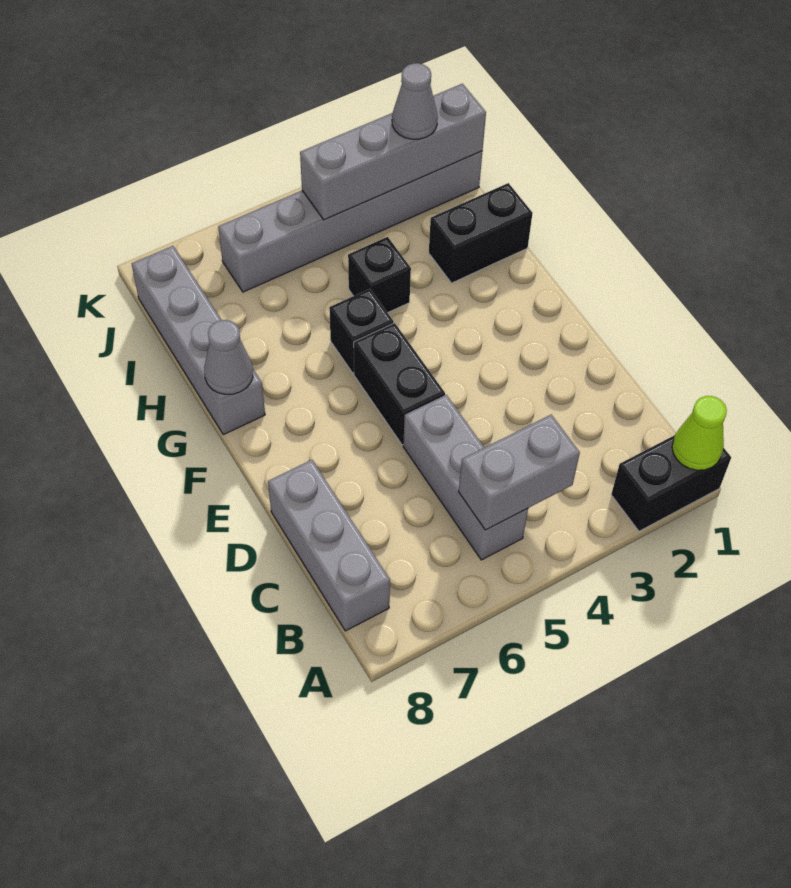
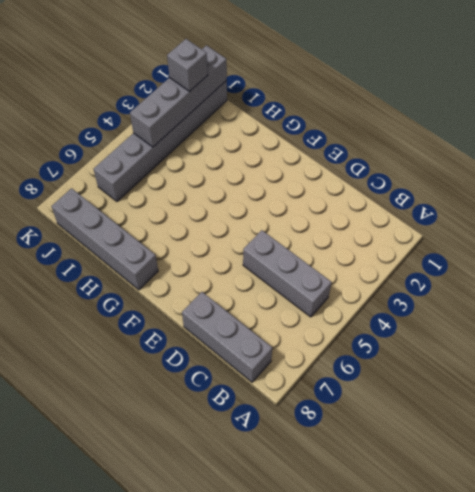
grey brick J2 level 3 -> grey cone J2 level 3
none -> black brick A1:A2 level 1
none -> black brick E5:F5 level 1
none -> black brick G5 level 1

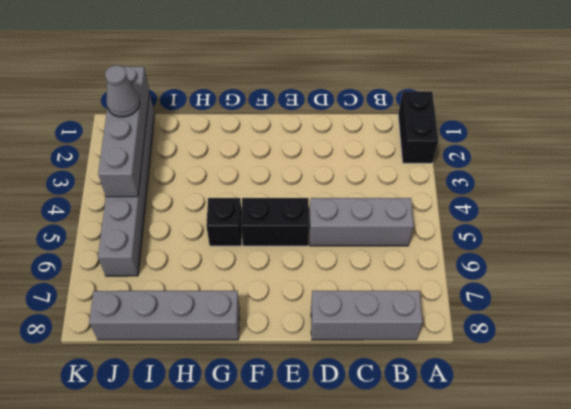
none -> black brick H1:H2 level 1
none -> black brick H4 level 1
none -> lime cone A1 level 2

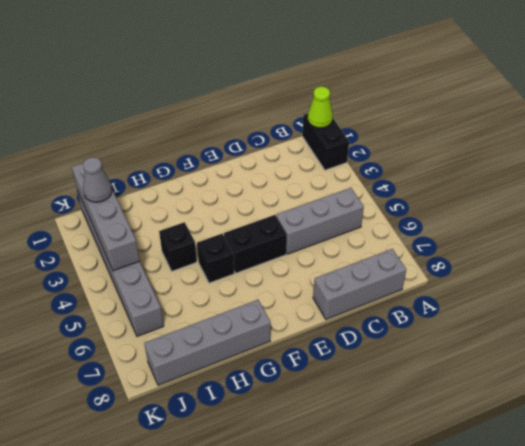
none -> black brick H1:H2 level 1
none -> grey brick B4:B5 level 2
none -> grey cone G8 level 2

